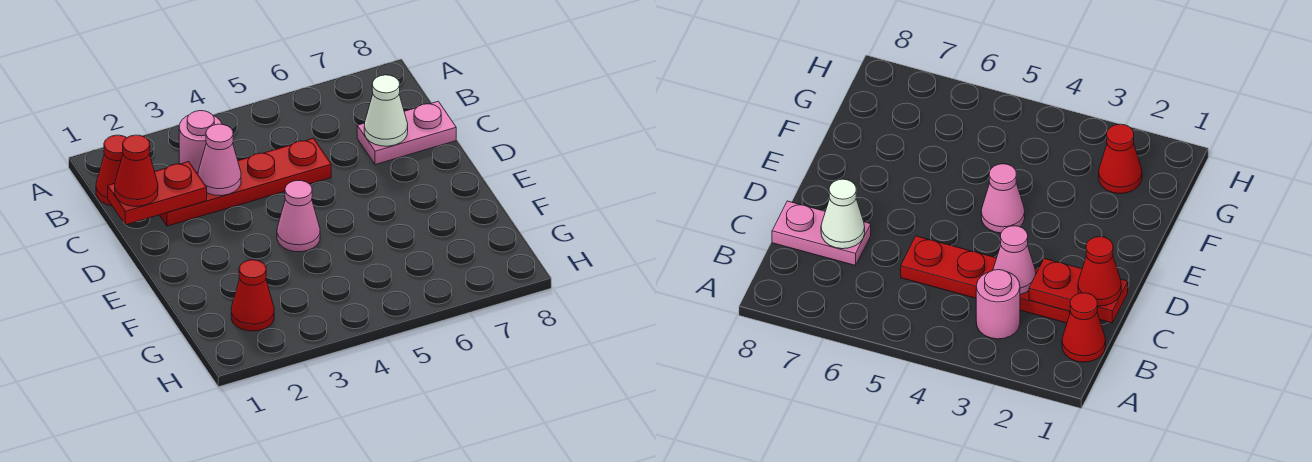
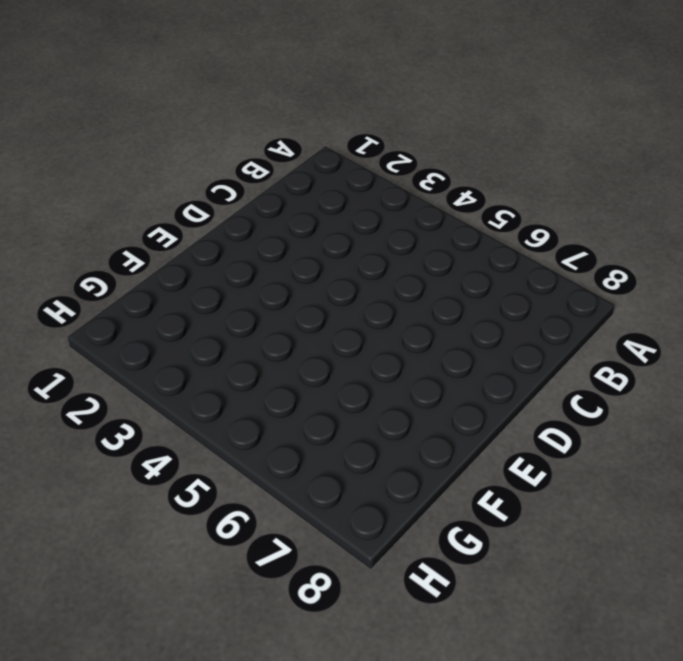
none -> red cone B1 level 1
none -> pink round brick B3 level 1

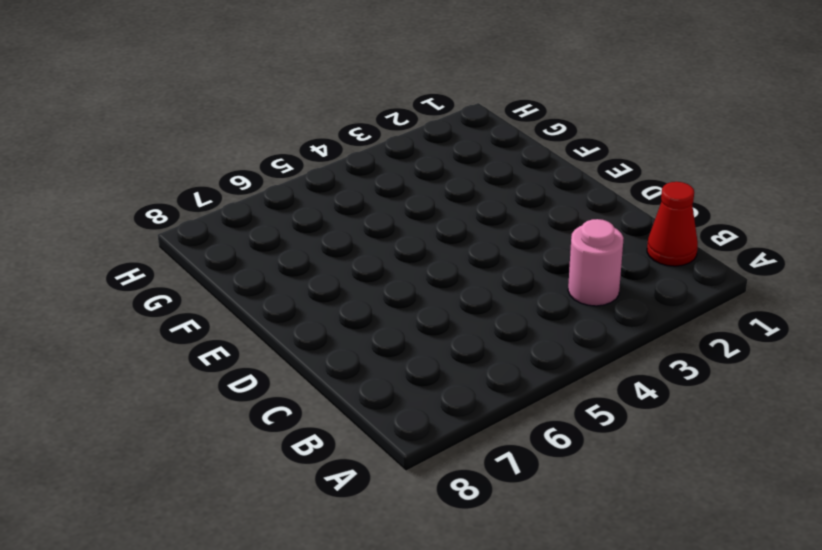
none -> red plate C2:C5 level 1
none -> pink plate C7:C8 level 1

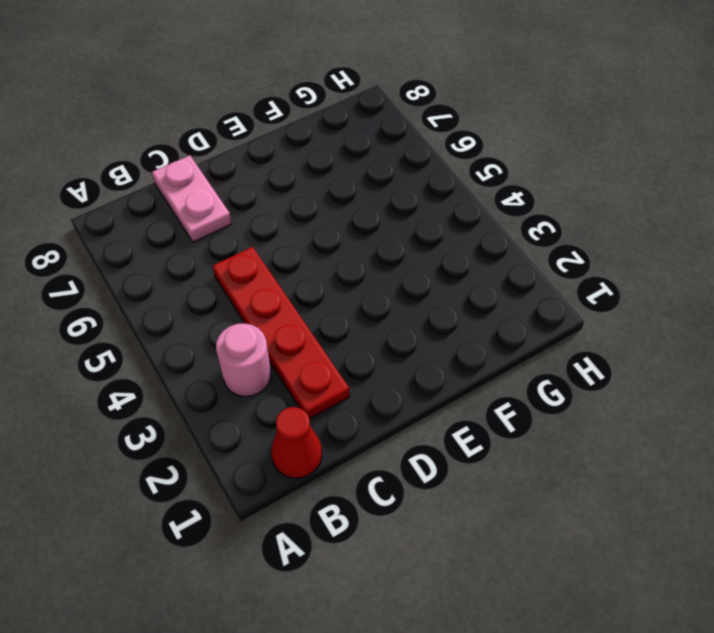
none -> pink cone E4 level 1
none -> red cone G2 level 1

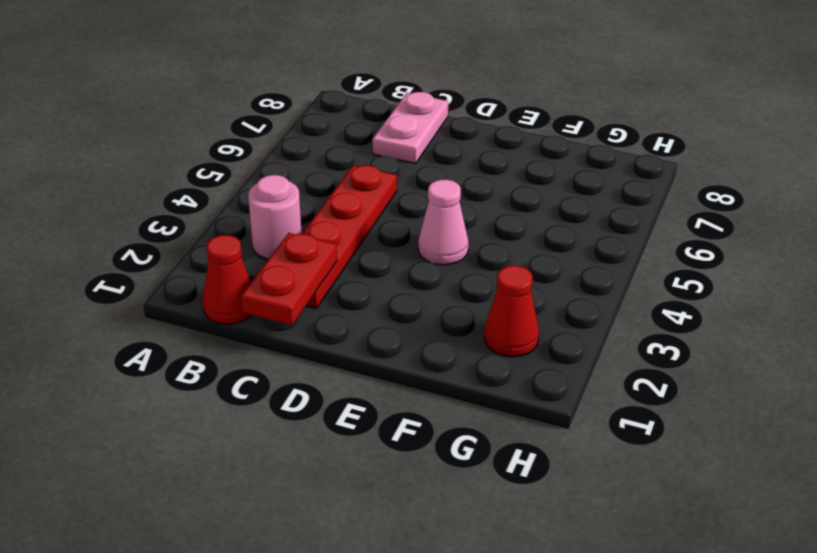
none -> pink cone C3 level 2
none -> white cone C7 level 2

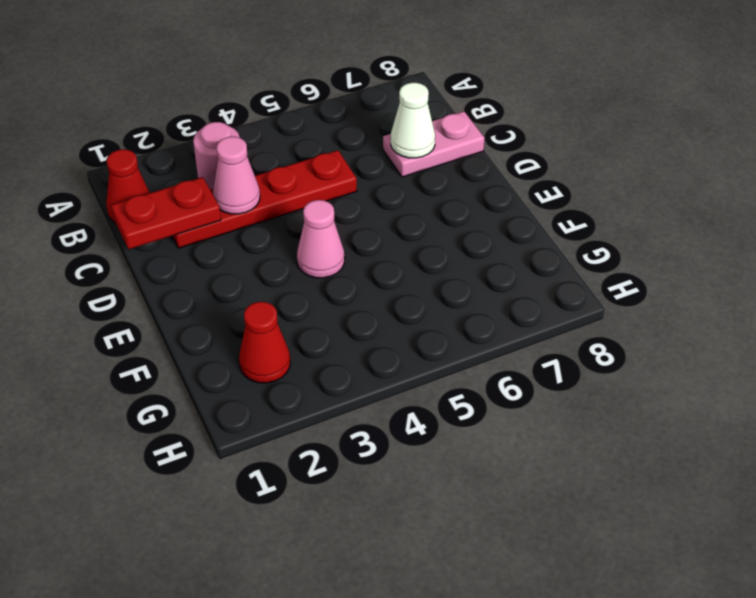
none -> red cone C1 level 3

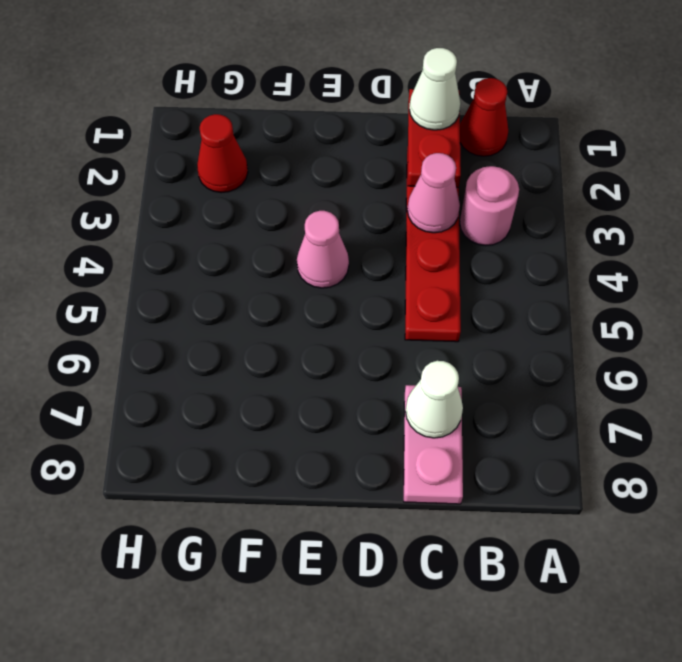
white cone C1 level 3 -> red cone C1 level 3

